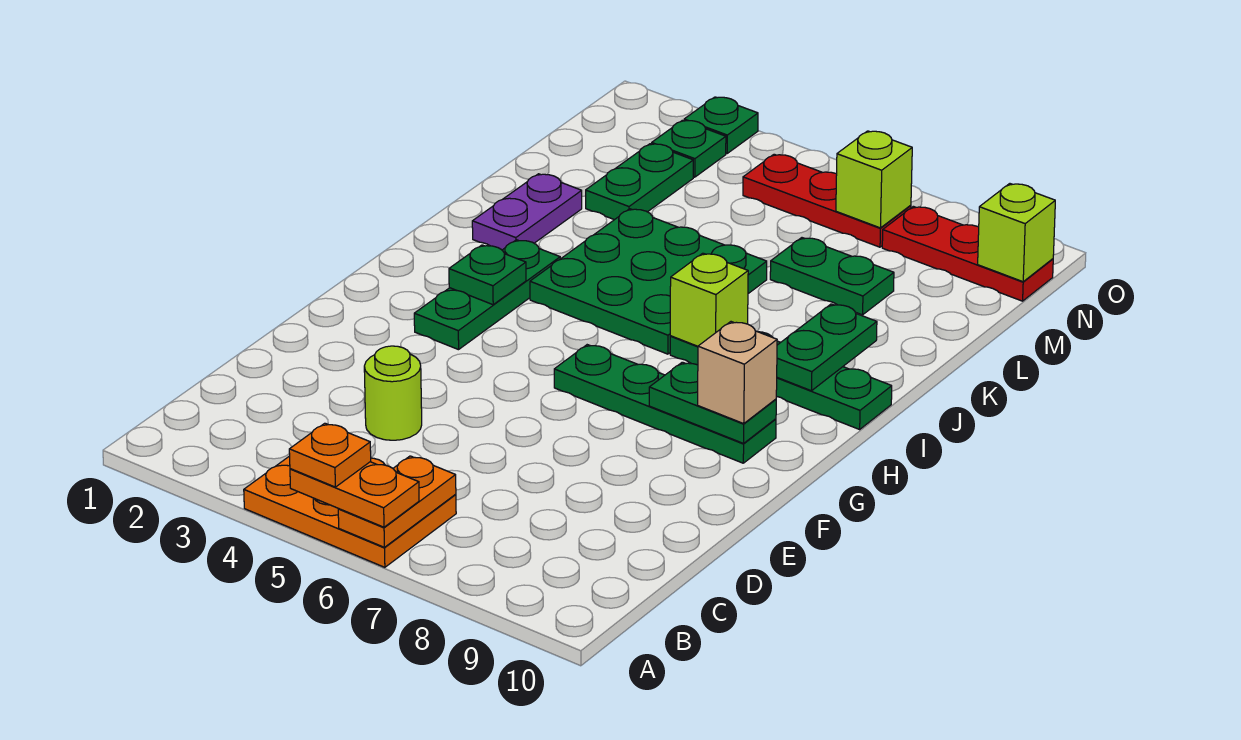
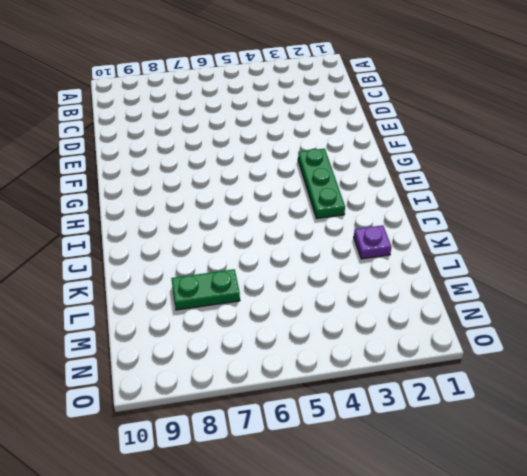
purple plate K2 level 1 -> purple plate J2:K2 level 1
none -> orange plate A4:B6 level 1
none -> lime round brick D4 level 1
none -> green plate G6:G9 level 1

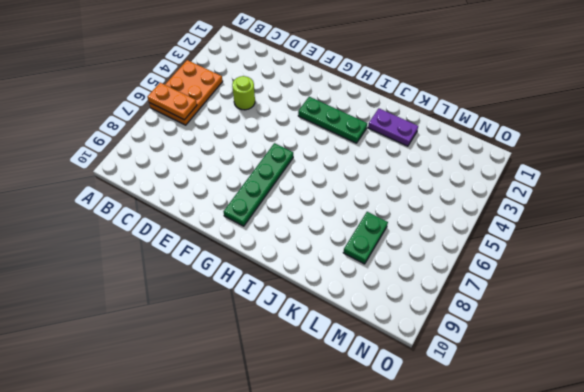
none -> green plate I4:K6 level 1
none -> green plate I7:I10 level 1
none -> green plate L3:M3 level 1

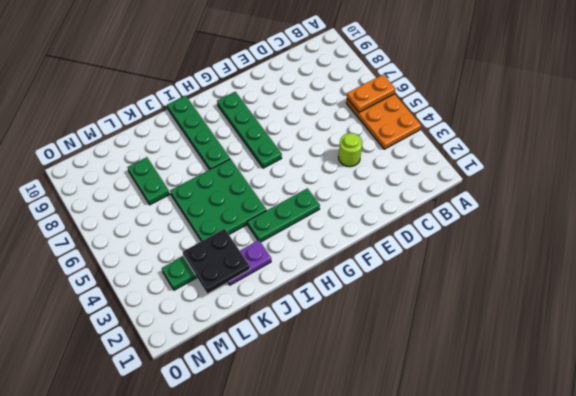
black plate K2:L3 level 2 -> none
none -> green plate N3 level 1
none -> red plate N5:N7 level 1
none -> red plate N8:N10 level 1

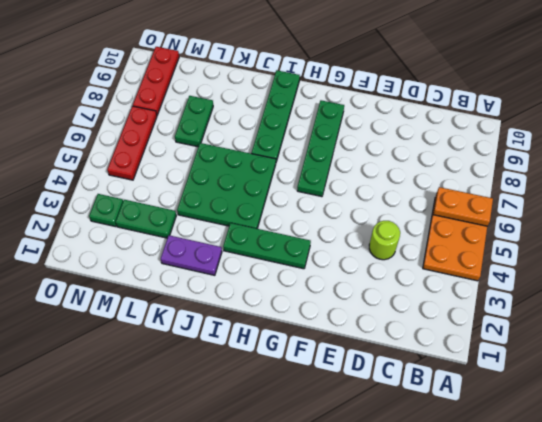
none -> green plate O3 level 1
none -> green plate G8:G9 level 2
none -> green plate H3 level 2

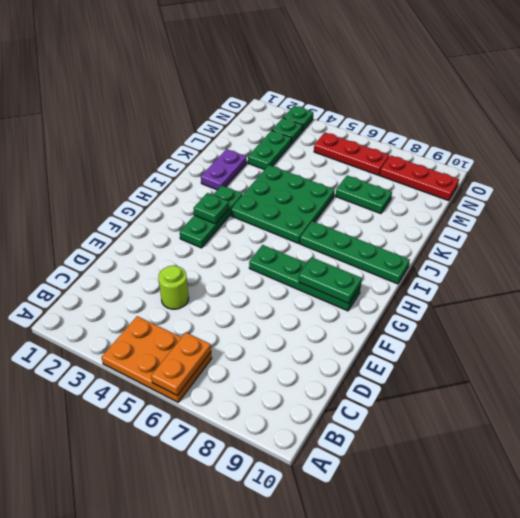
none -> lime brick I7 level 2
none -> green plate I9:J9 level 2
none -> lime brick N7 level 2

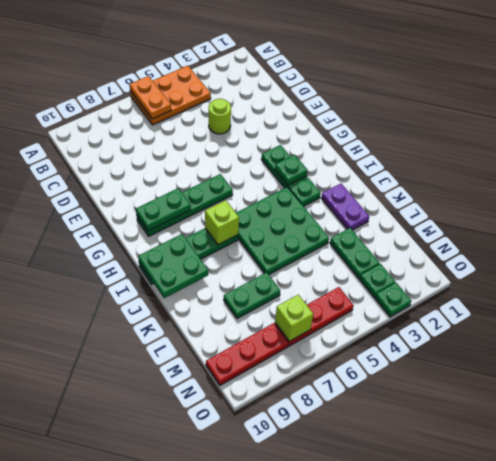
green plate I9:J10 level 2 -> green plate I9:J9 level 2
none -> lime brick N10 level 2
none -> orange plate A5:A6 level 3
none -> tan brick G9 level 3

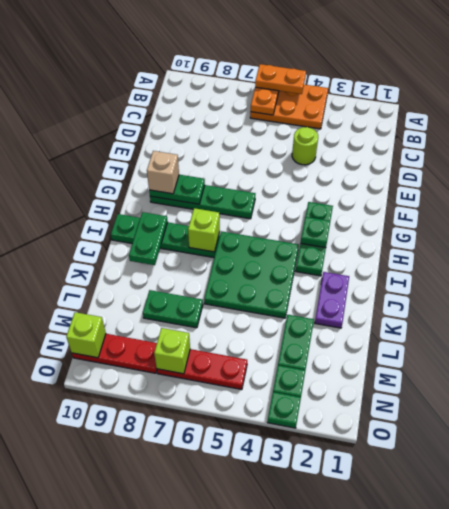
none -> orange plate A5 level 4

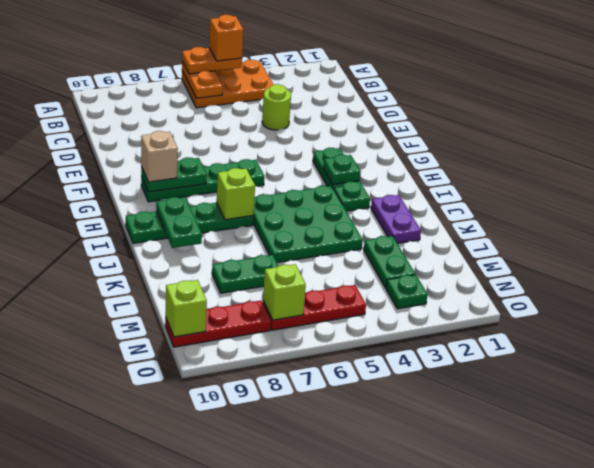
orange brick A5 level 4 -> orange plate A5 level 4
none -> green plate O3 level 1

